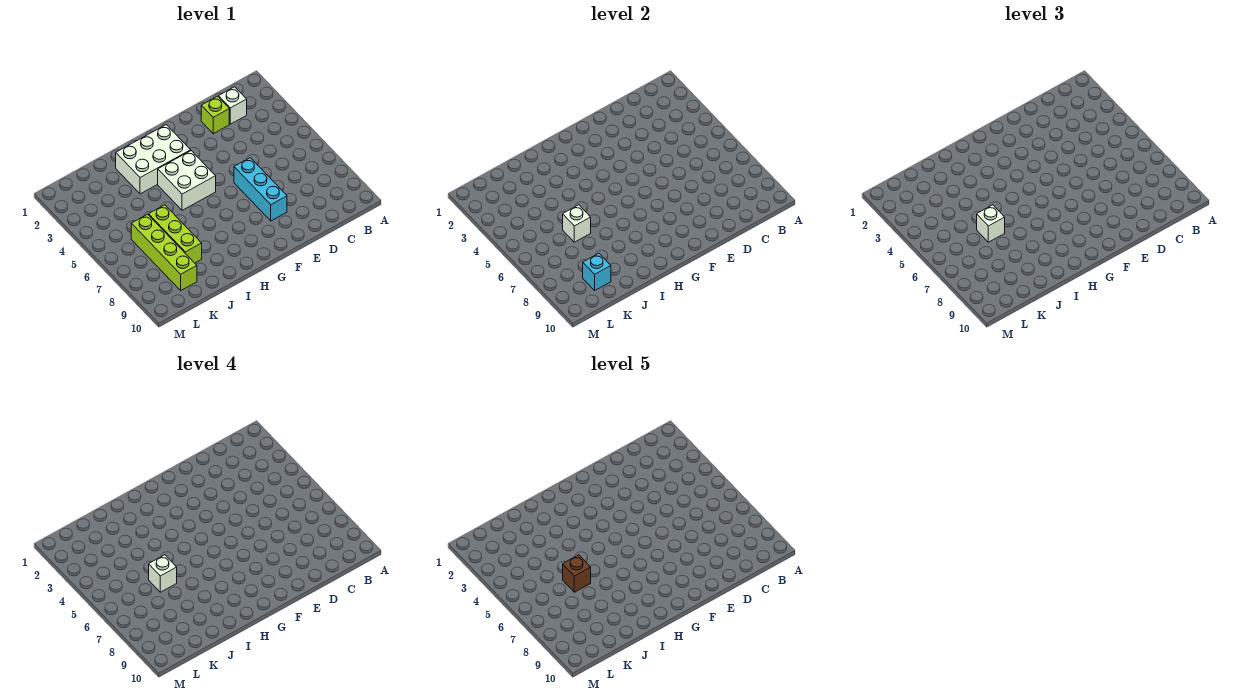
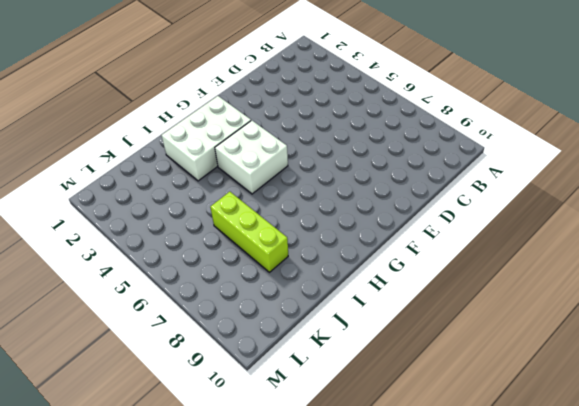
none -> white brick C2 level 1
none -> lime brick D2 level 1
none -> cyan brick E6:E8 level 1

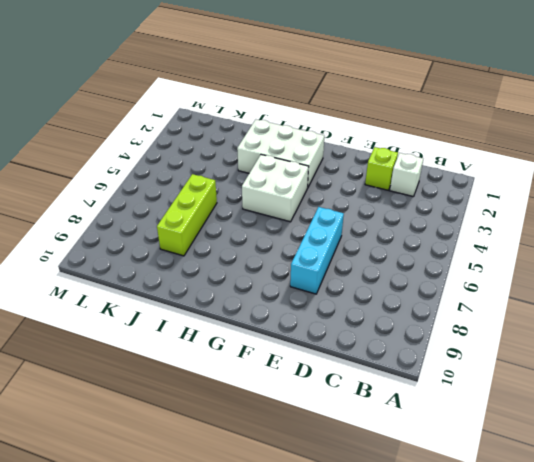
none -> lime brick K6:K9 level 1
none -> white brick J6 level 2
none -> cyan brick K9 level 2

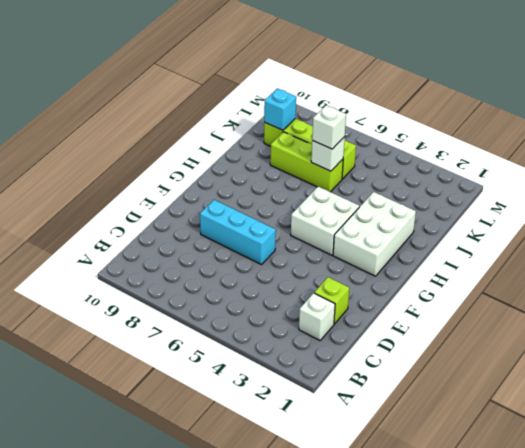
none -> white brick J6 level 4
none -> brown brick J6 level 5

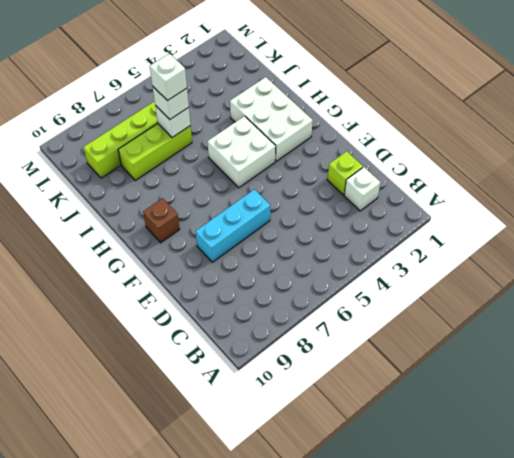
brown brick G9 level 1 -> brown brick J6 level 5
none -> cyan brick K9 level 2

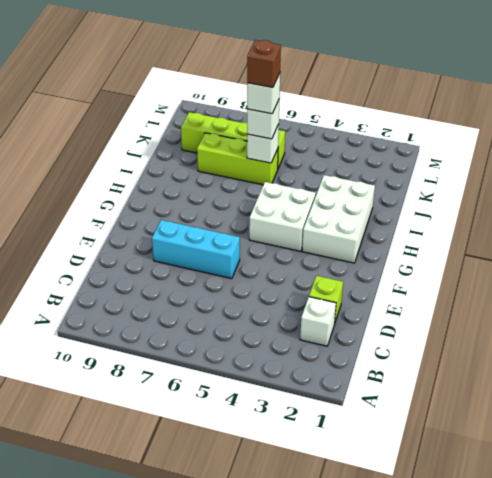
none -> cyan brick K9 level 2

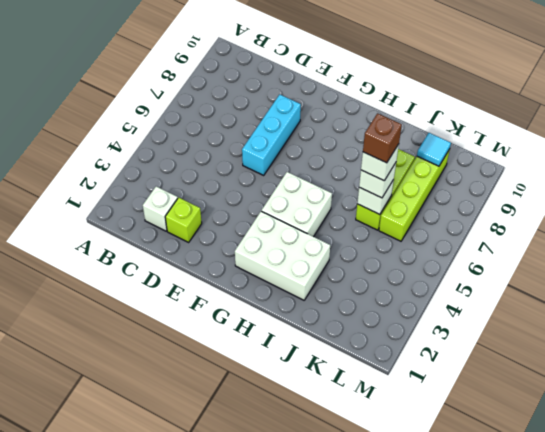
cyan tile K9 level 2 -> cyan brick K9 level 2

